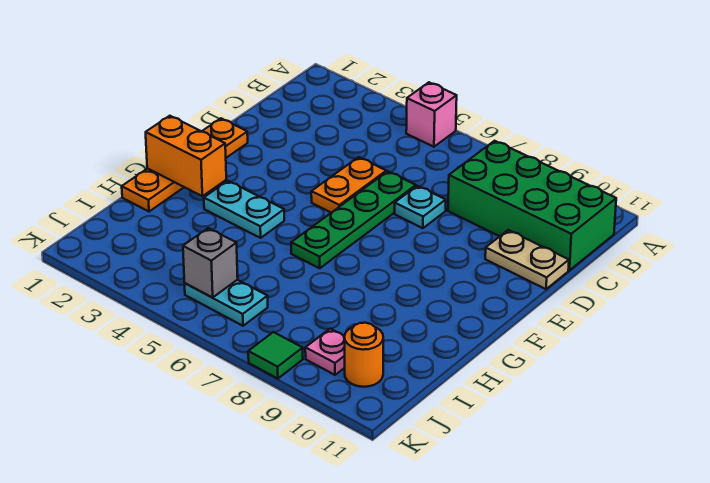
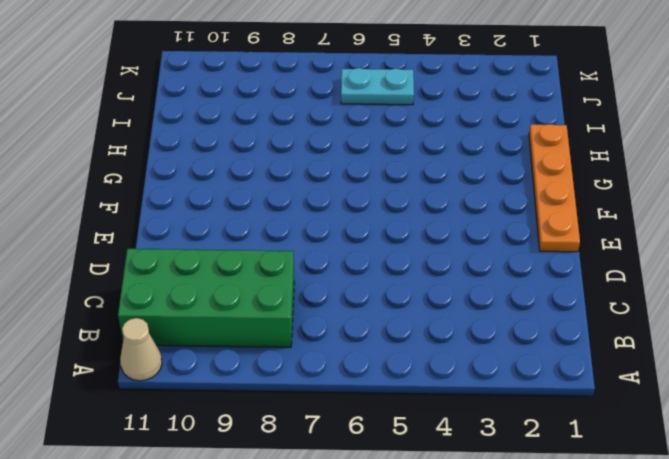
tan cone A11 level 1 -> none
none -> pink brick A5 level 1
none -> orange plate D5:E5 level 1
none -> green plate D6:G6 level 1

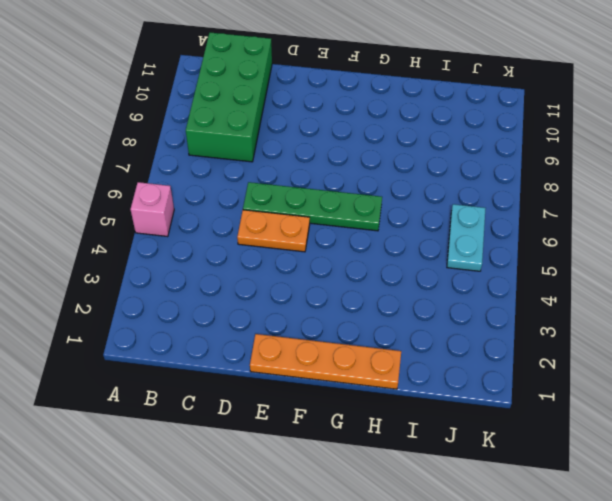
none -> cyan plate D7 level 1
none -> tan plate D10:D11 level 1
none -> cyan plate G3:G4 level 1

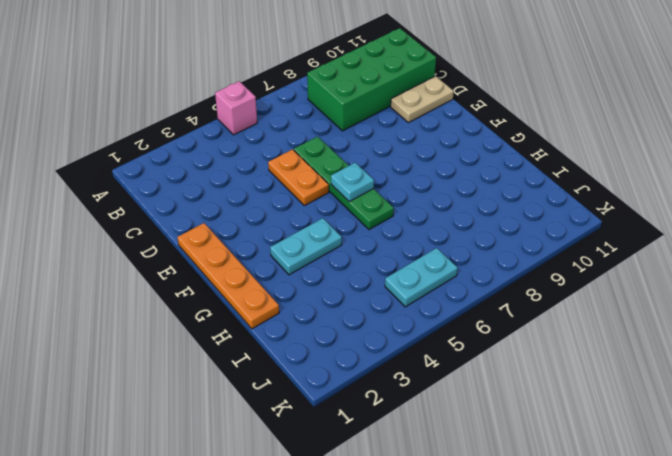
cyan plate F6 level 2 -> cyan plate D7 level 1
none -> pink plate J9 level 1
none -> orange round brick J10 level 1
none -> green tile K8 level 1

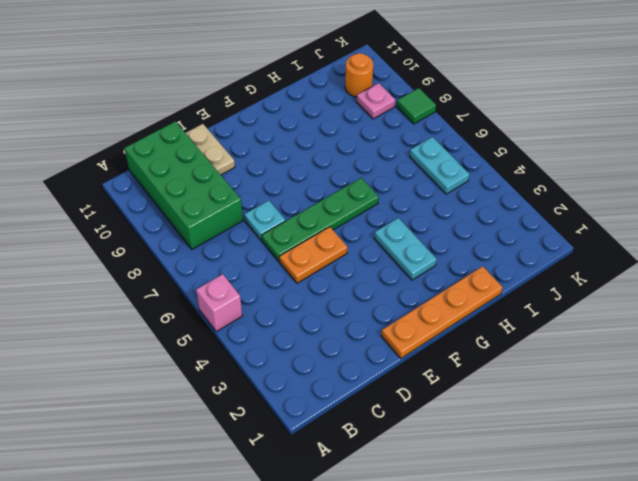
none -> orange brick G1:G2 level 2
none -> grey brick J5 level 2

